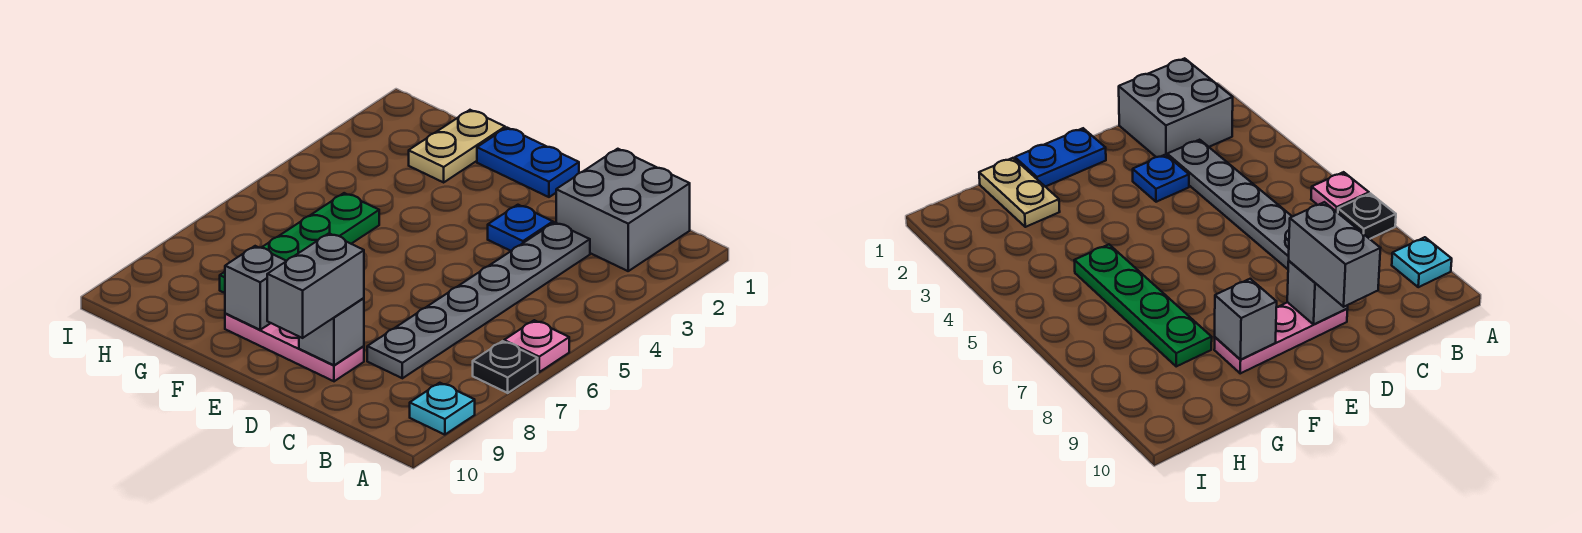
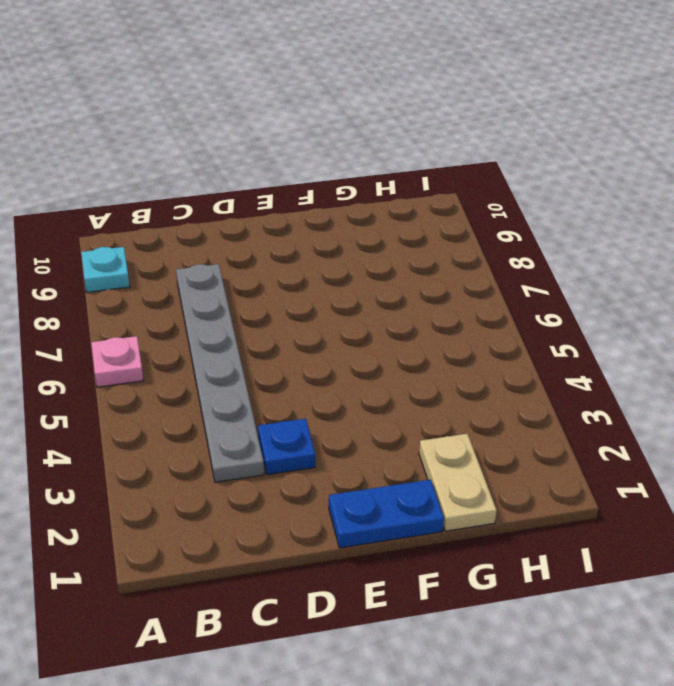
none -> black plate A7 level 1
none -> grey brick B1:C2 level 1
none -> pink plate D9:F9 level 1

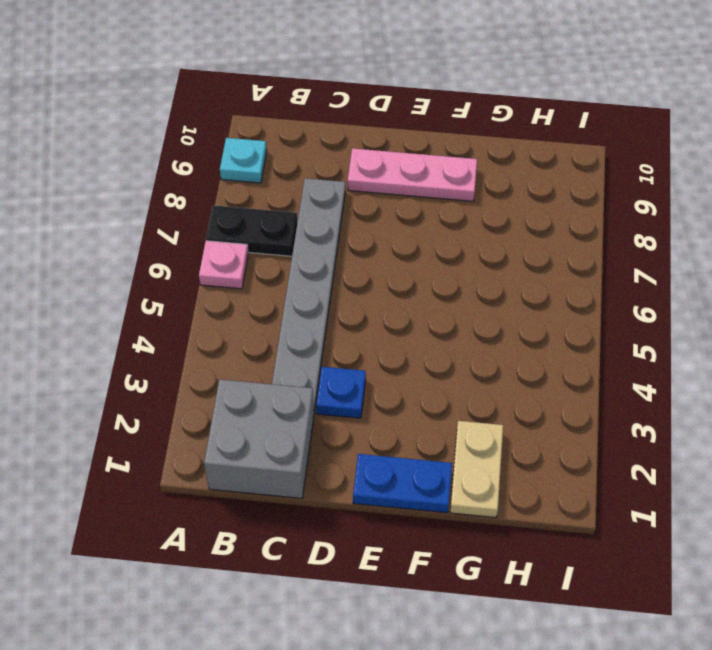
black plate A7:B7 level 1 -> black plate A7 level 1
none -> green plate G5:G8 level 1
none -> grey brick D9 level 2
none -> grey brick F9 level 2

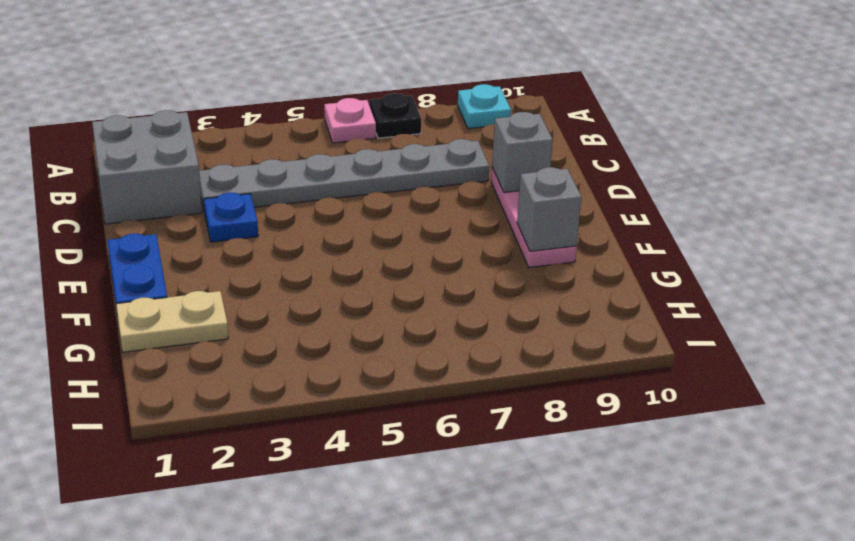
none -> green plate G5:G8 level 1
none -> grey brick D9:D10 level 3

